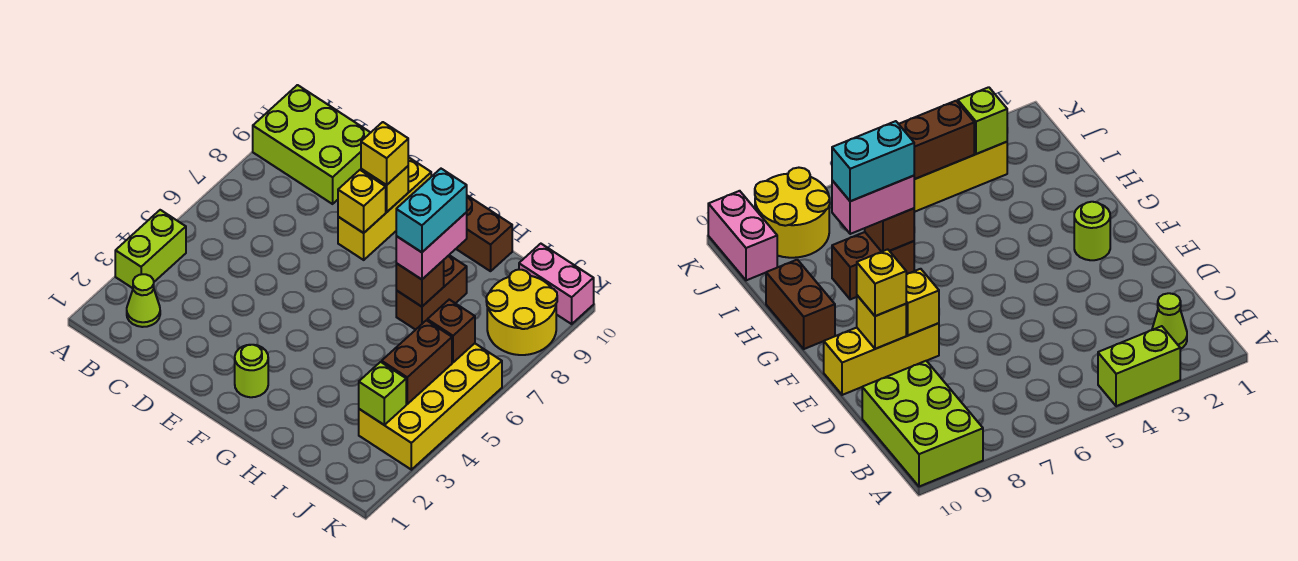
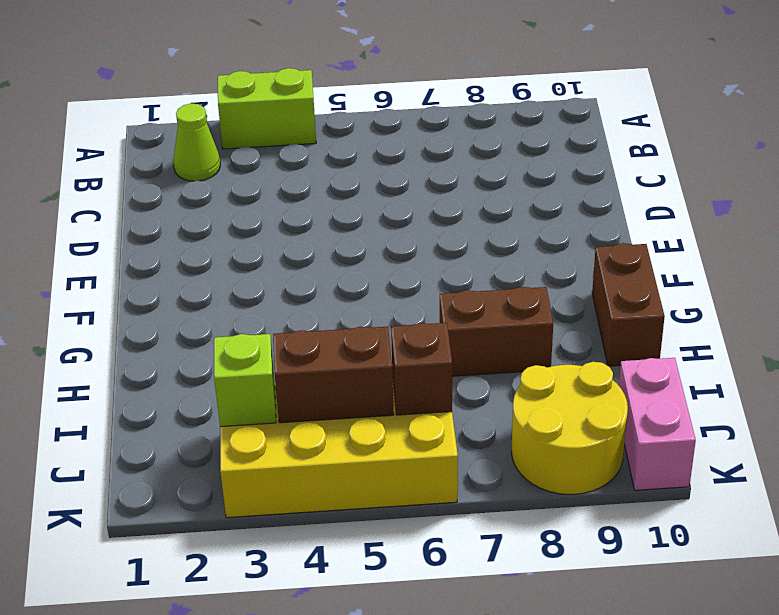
none -> lime brick A9:C10 level 1
none -> yellow brick E8:E10 level 1
none -> lime round brick F2 level 1

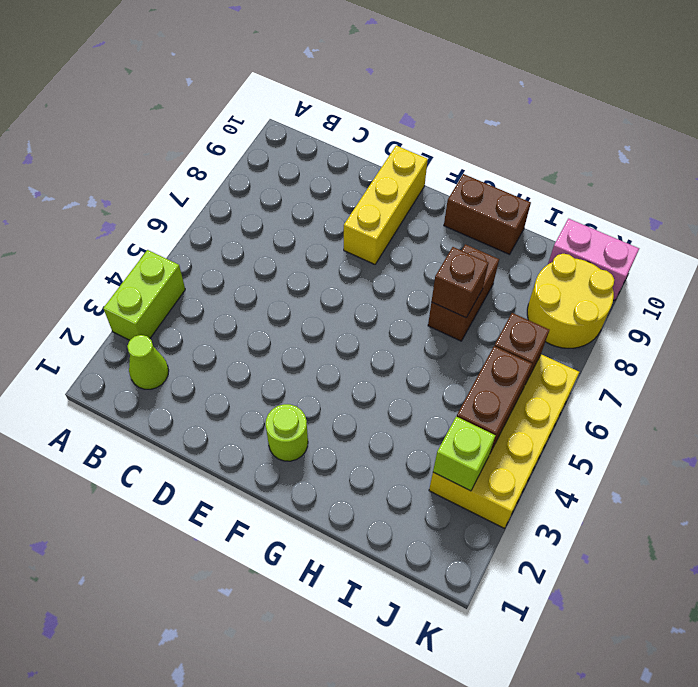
none -> lime brick A9:C10 level 1
none -> yellow brick E8 level 2
none -> yellow brick E9 level 2

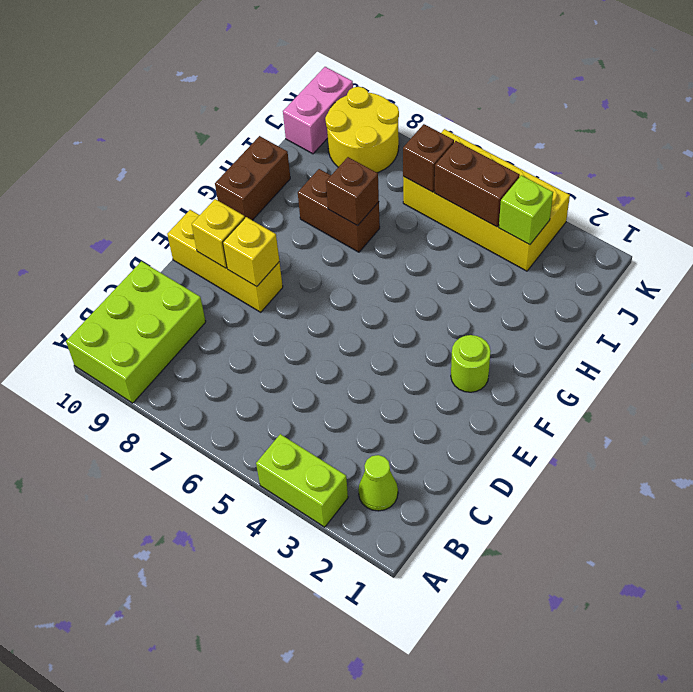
none -> yellow brick E9 level 3
none -> pink brick H7:H8 level 3
none -> cyan brick H7:H8 level 4

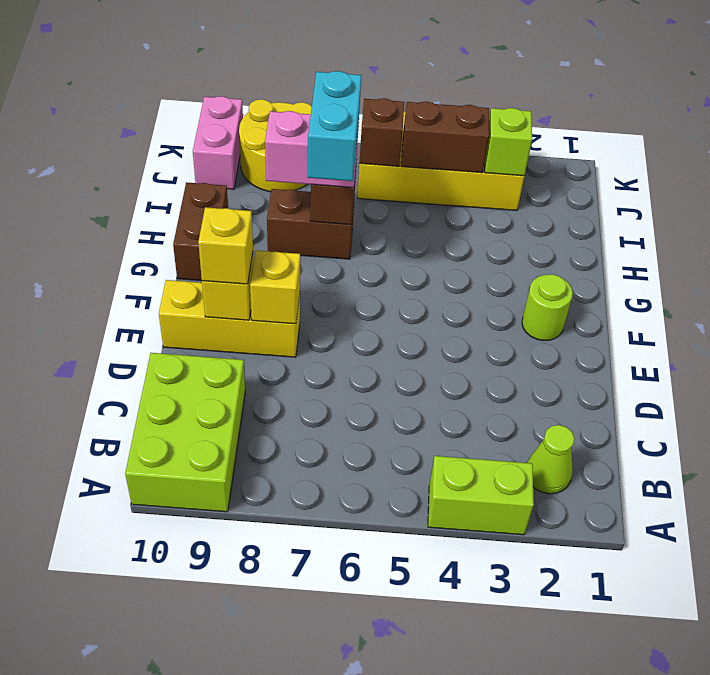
cyan brick G7:H7 level 4 -> cyan brick H7:H8 level 4

